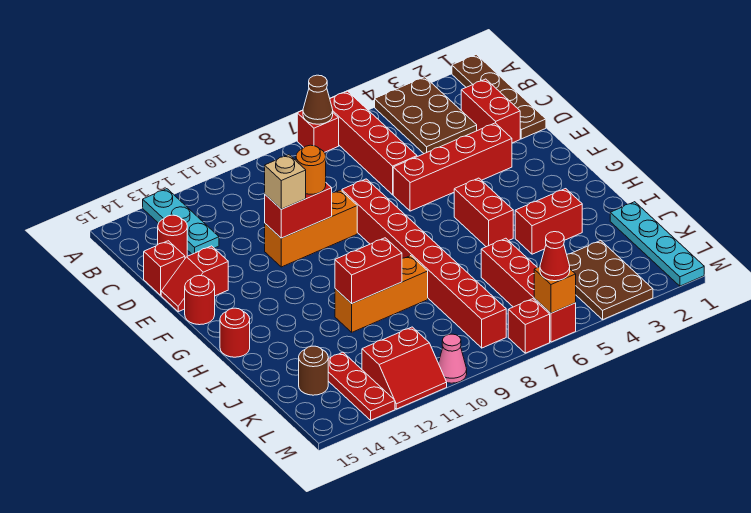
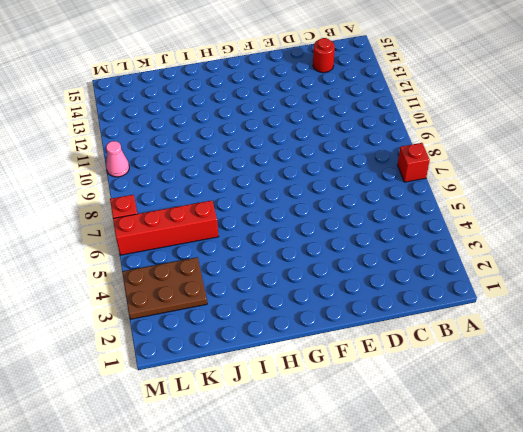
none -> brown plate A1:D1 level 1
none -> brown plate A3:C4 level 1
none -> red brick A6:D6 level 1
none -> cyan plate A13:C13 level 1

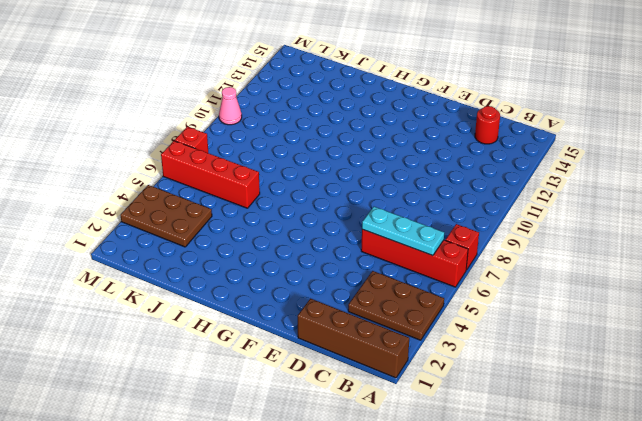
brown brick A1:D1 level 1 -> brown plate A1:D1 level 1
cyan plate B6:D6 level 2 -> cyan plate A13:C13 level 1
none -> red brick C2:D2 level 1
none -> red brick D15 level 1
none -> red brick E3:E6 level 1
none -> red brick E8:L8 level 1

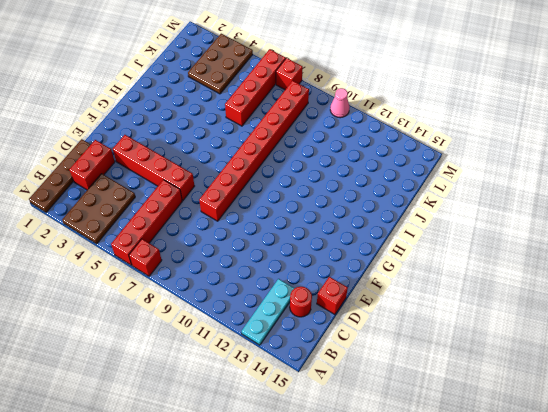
none -> orange brick E9:E11 level 1
none -> red slope E14:E15 level 1 top 14
none -> red round brick F15 level 1
none -> red brick G5:H5 level 1

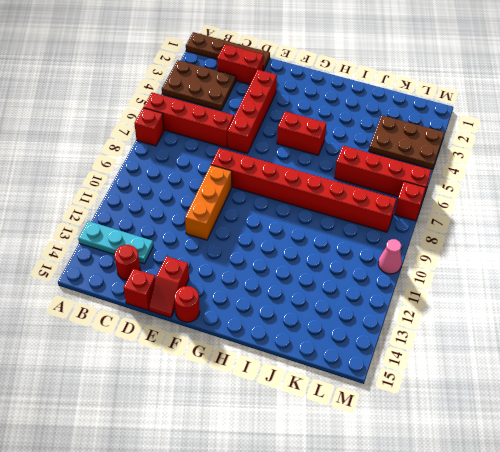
none -> red round brick H15 level 1
none -> red brick I3:I4 level 1
none -> orange brick I9:I11 level 1
none -> cyan plate J1:M1 level 1

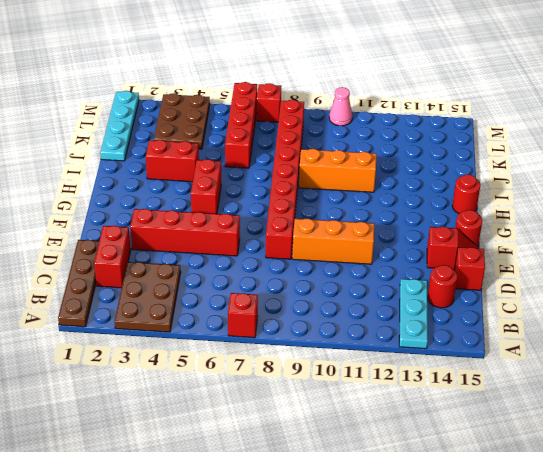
none -> red brick A6:D6 level 1
none -> red plate K13:M13 level 1
none -> brown round brick K14 level 1
none -> red slope L11:M12 level 1 top L

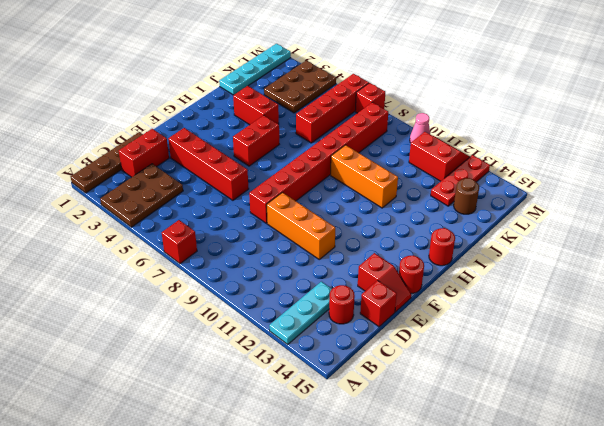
none -> red brick A6:D6 level 1
none -> brown cone A7 level 2
none -> red brick E10:E11 level 2
none -> red brick I10:I11 level 2

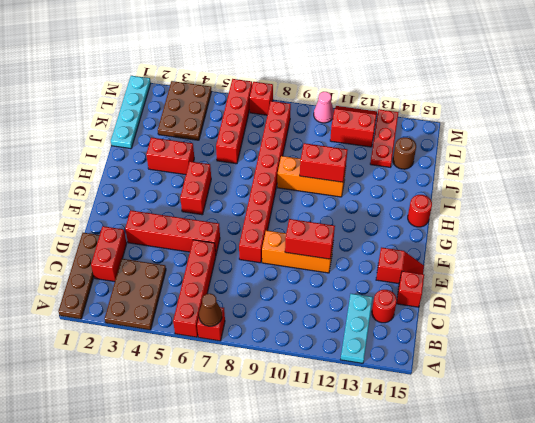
none -> red round brick F15 level 1
none -> orange brick M6 level 2
none -> orange round brick E10 level 3
none -> tan brick E11 level 3

